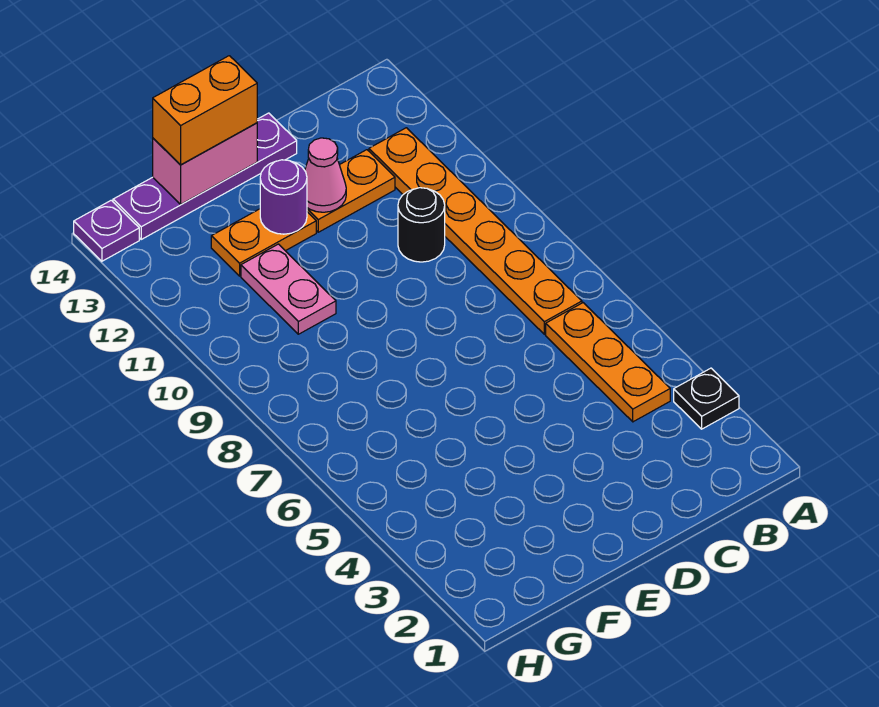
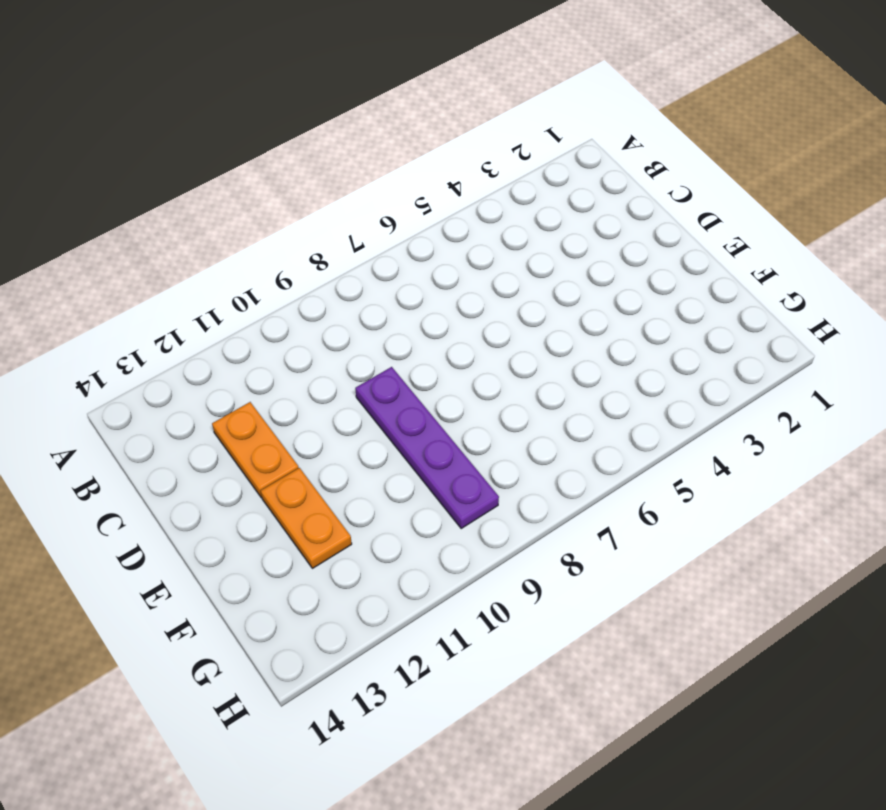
purple plate D9:G9 level 1 -> purple plate D14:G14 level 1
none -> black plate A3 level 1
none -> orange plate B4:B6 level 1
none -> orange plate B7:B12 level 1

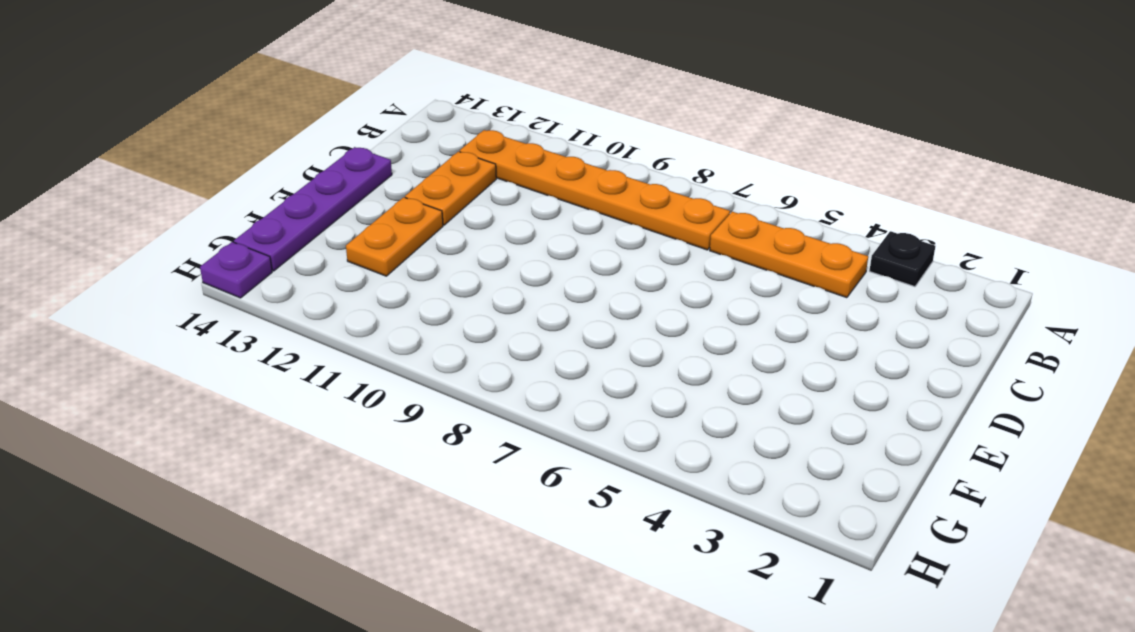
none -> black round brick C10 level 1
none -> pink plate F10:F11 level 1
none -> pink cone D12 level 2

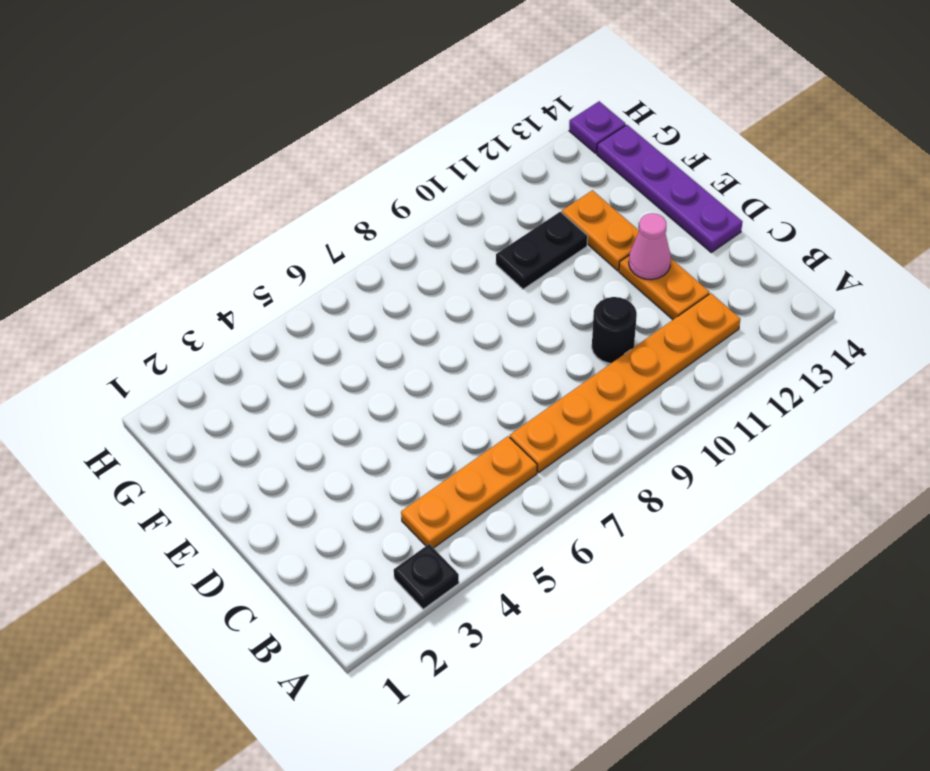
black plate F10:F11 level 1 -> pink plate F10:F11 level 1
none -> purple round brick E12 level 2
none -> pink brick E14:F14 level 2
none -> orange brick E14:F14 level 3

